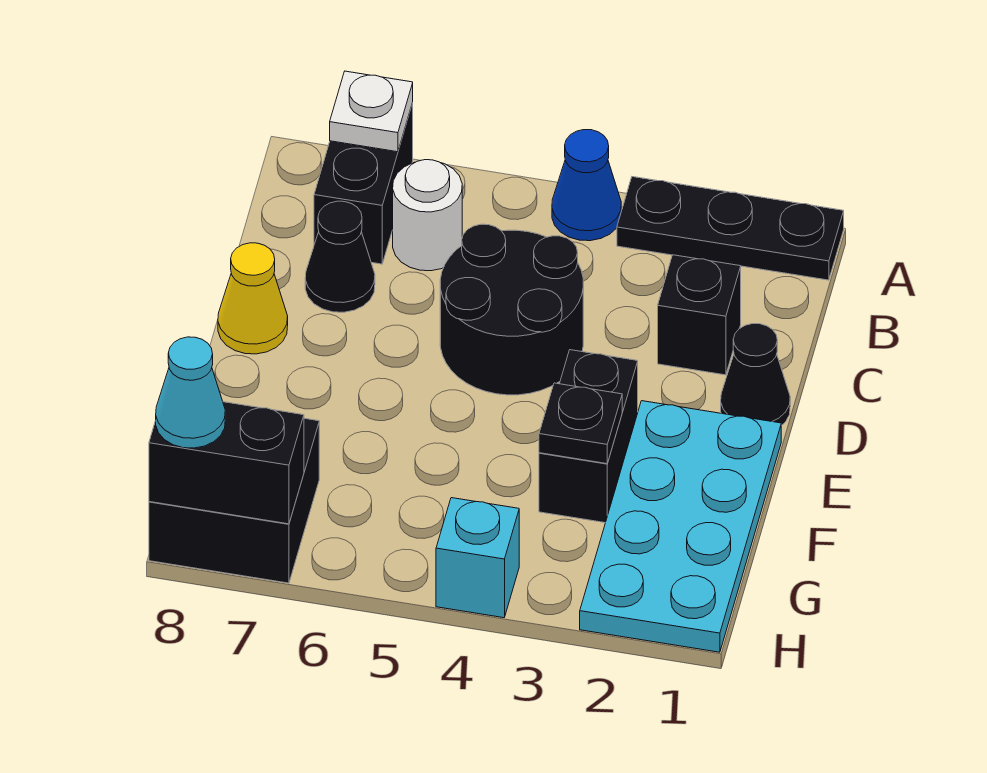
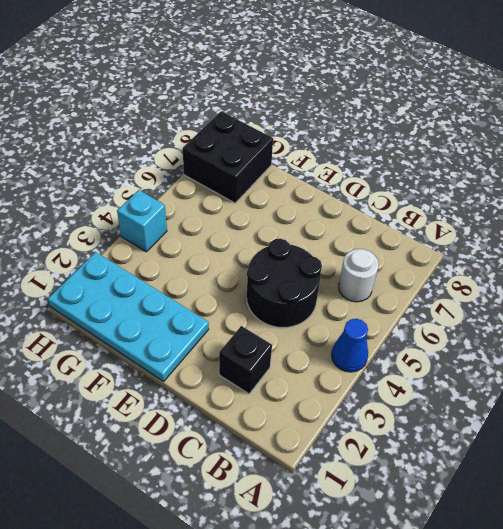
none -> black plate A1:A3 level 1
none -> black brick A7:B7 level 1
none -> black cone C7 level 1

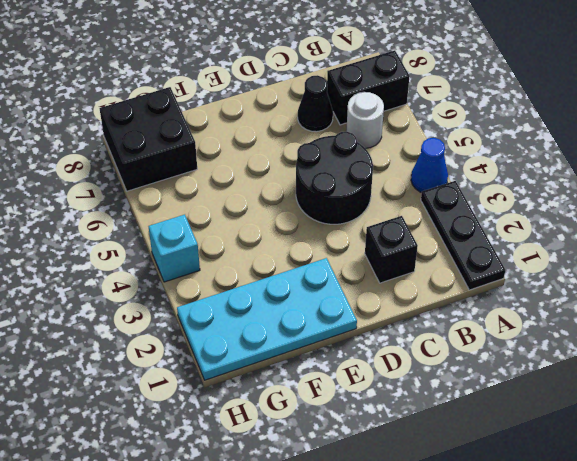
none -> black cone D1 level 1
none -> yellow cone D8 level 1
none -> black brick E3:F3 level 1

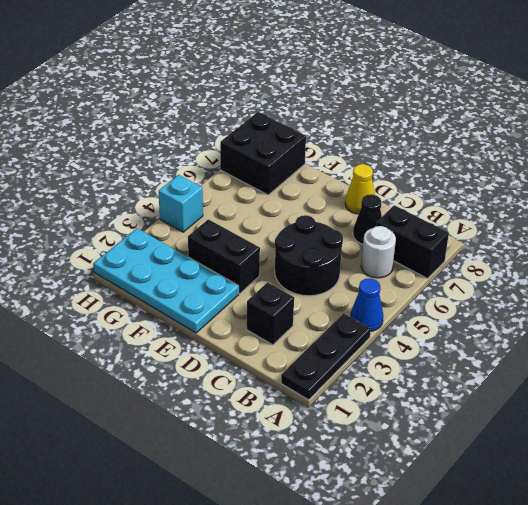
none -> black cone D1 level 1
none -> white plate A7 level 2
none -> black plate F3 level 2

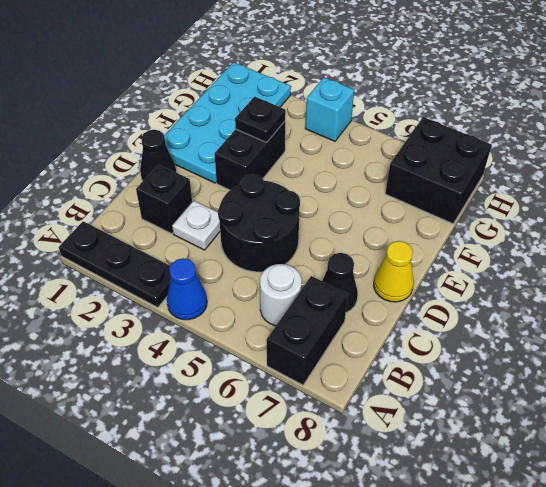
white plate C3 level 1 -> white plate A7 level 2
none -> black brick H7:H8 level 2
none -> cyan cone H8 level 3

